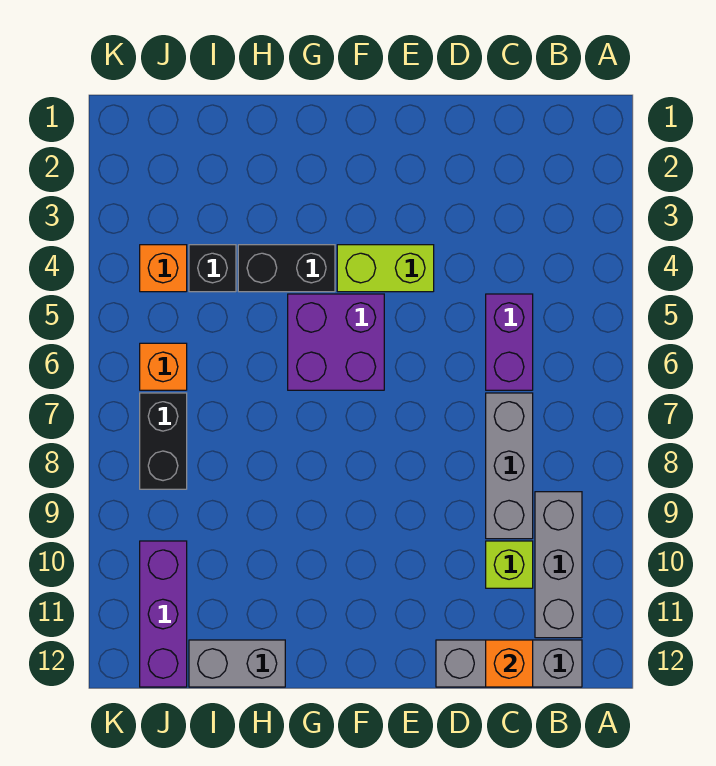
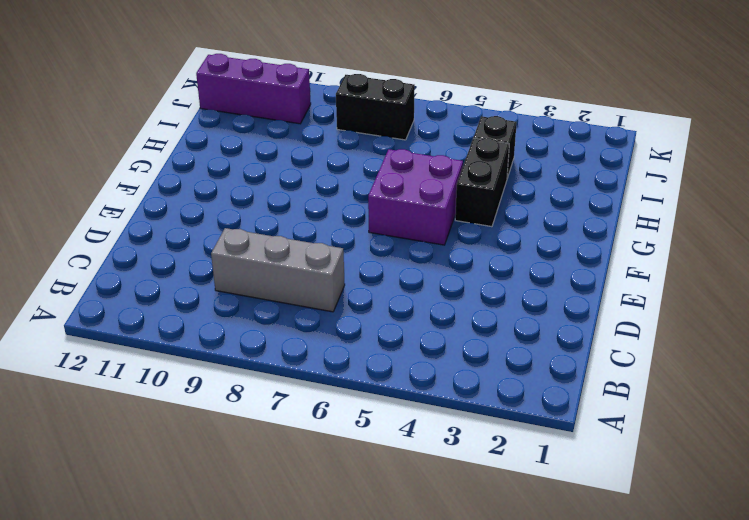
none -> grey brick B9:B11 level 1
none -> grey brick B12:D12 level 1
none -> purple brick C5:C6 level 1

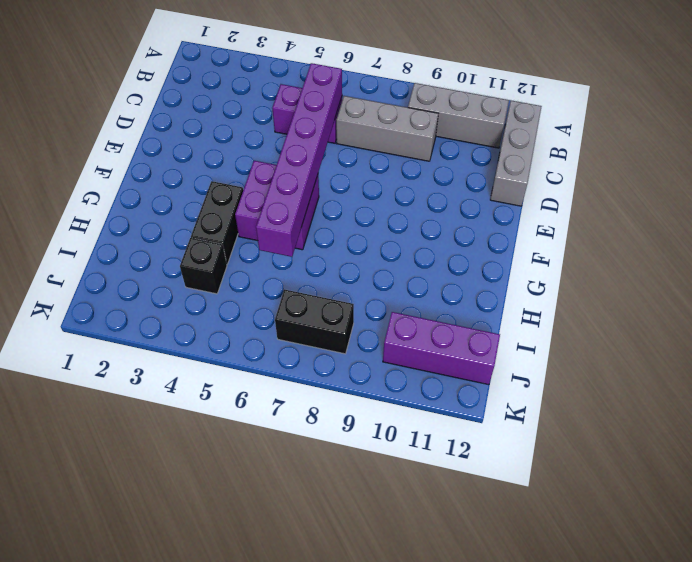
purple brick C6:H6 level 2 -> none
none -> lime brick C10 level 1
none -> lime brick E4:F4 level 1
none -> grey brick H12:I12 level 1

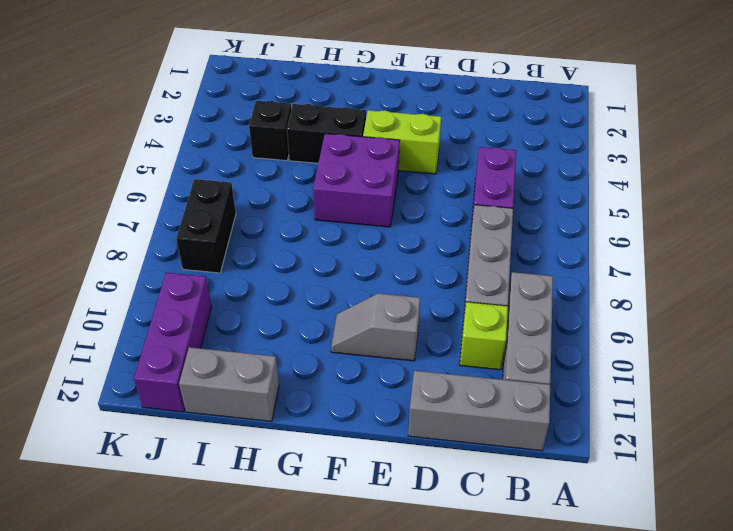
grey slope E10:F10 level 1 top E -> none
none -> orange brick J4 level 1
none -> orange brick J6 level 1
none -> orange brick C12 level 2

